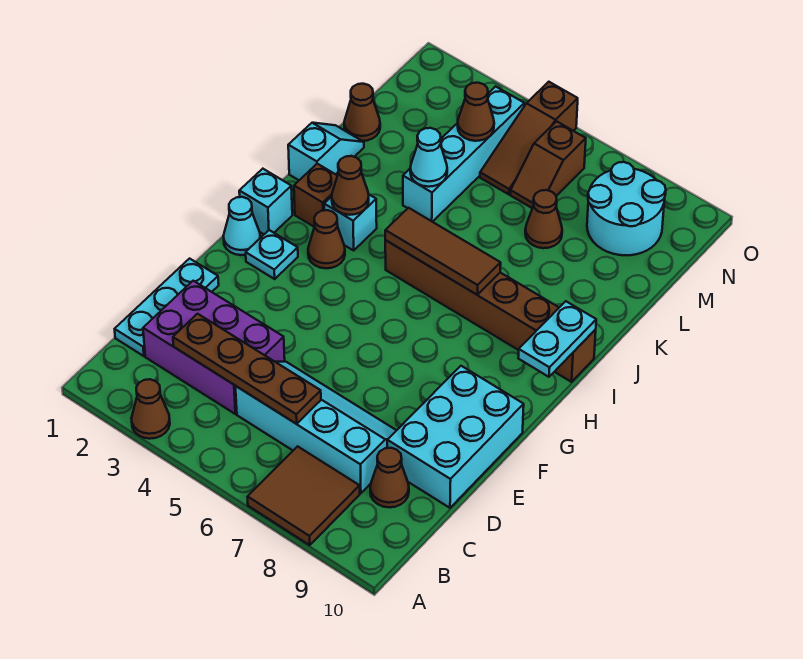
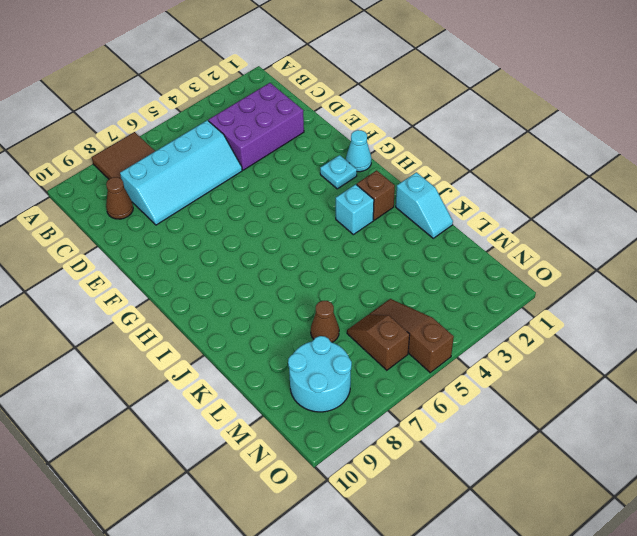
none -> brown cone A3 level 1
none -> cyan plate C1:E1 level 1
none -> cyan brick D9:F10 level 1

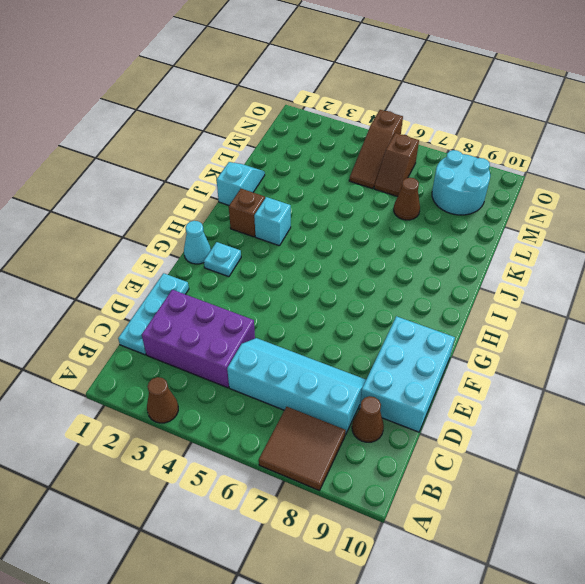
none -> cyan brick H1 level 1
none -> brown cone H3 level 1
none -> brown brick I5:I10 level 1

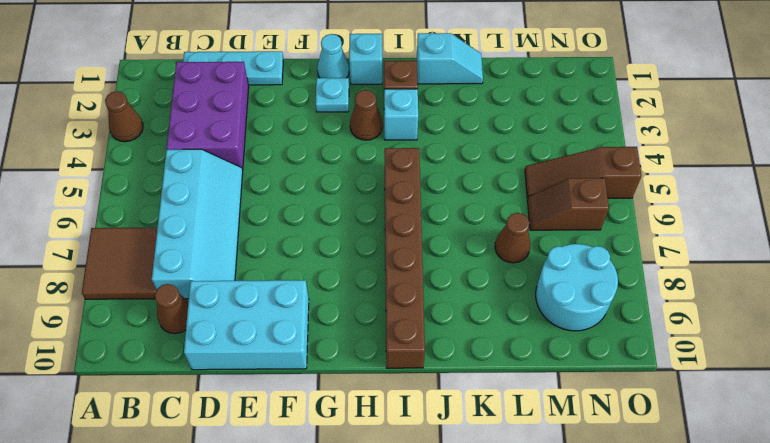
none -> cyan brick K4:N4 level 1
none -> brown cone L1 level 1
none -> brown plate C3:C6 level 2

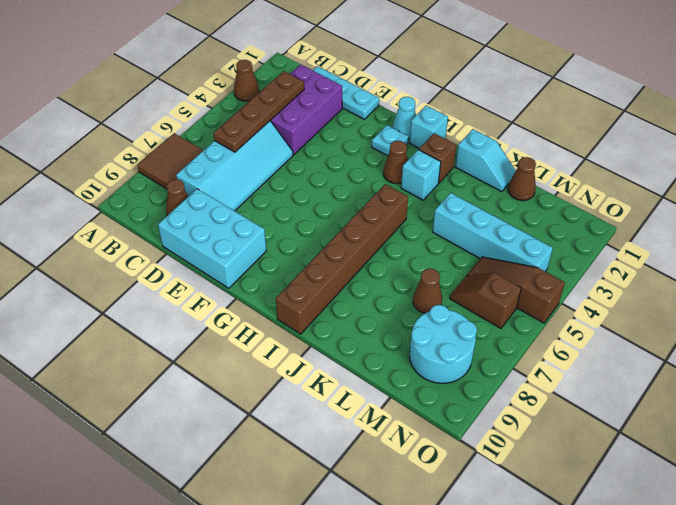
none -> cyan plate H10:I10 level 2
none -> brown cone I3 level 2
none -> brown tile I5:I7 level 2

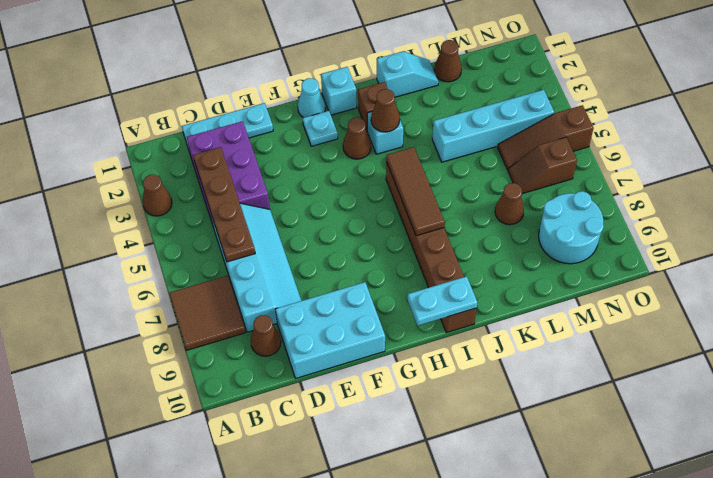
none -> cyan cone K4 level 2
none -> brown cone M4 level 2

